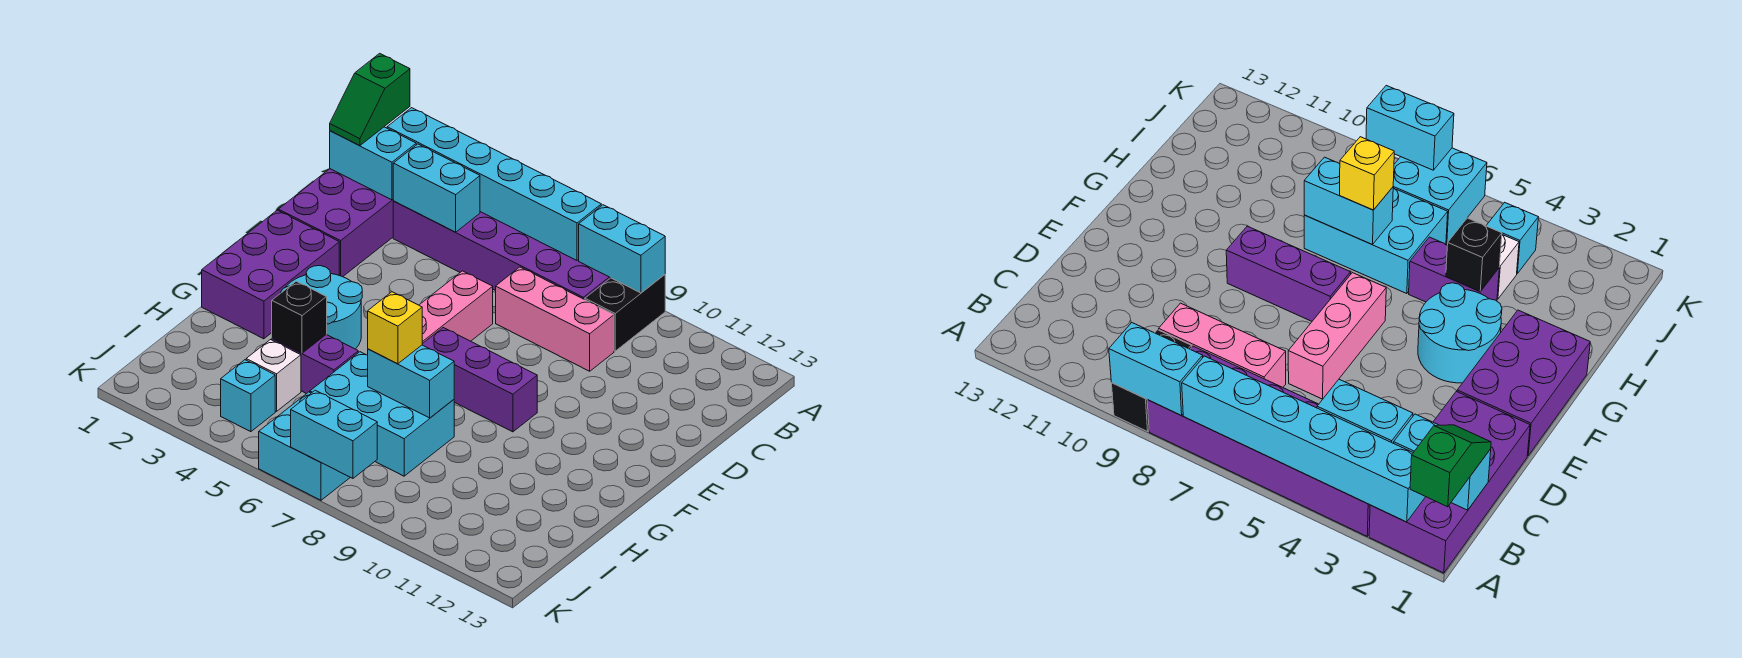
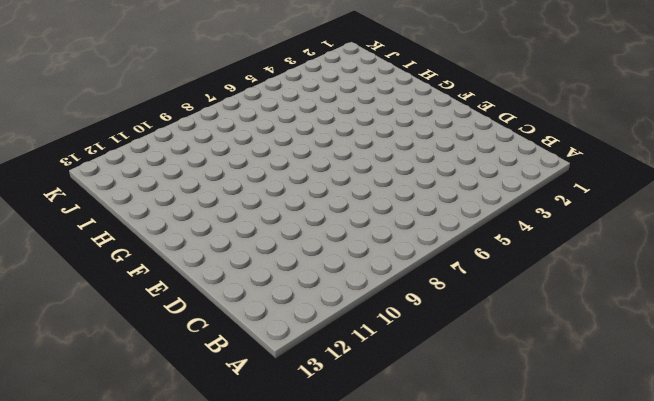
none -> purple brick A1:D2 level 1
none -> purple brick A3:B8 level 1
none -> black brick A9:B9 level 1

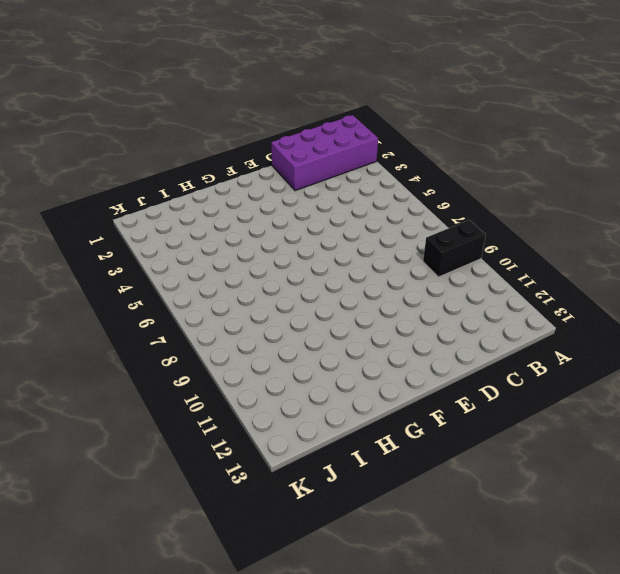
none -> purple brick A3:B8 level 1
none -> pink brick C7:C9 level 1
none -> pink brick D6:F6 level 1

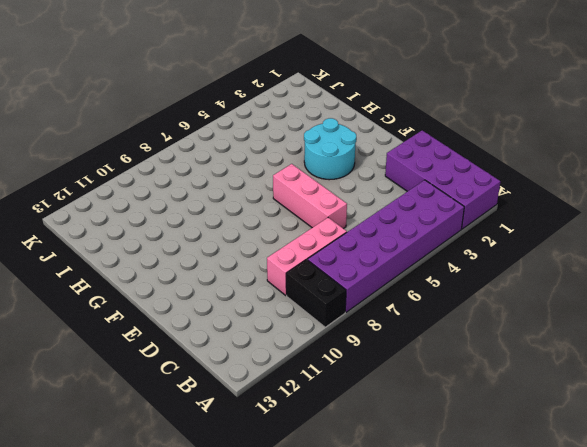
none -> purple brick E1:G2 level 1
none -> purple brick F7:F9 level 1
none -> purple brick H4:H5 level 1

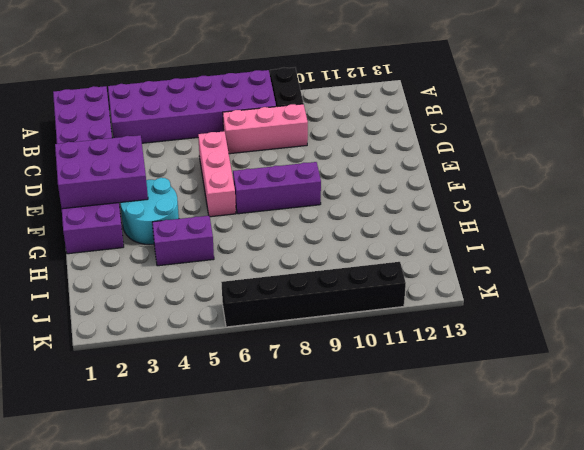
purple brick E1:F3 level 2 -> none
black brick K6:K11 level 1 -> cyan brick J6:K7 level 1
none -> cyan brick H6:I8 level 1
none -> white brick I4 level 1
none -> cyan brick J4 level 1

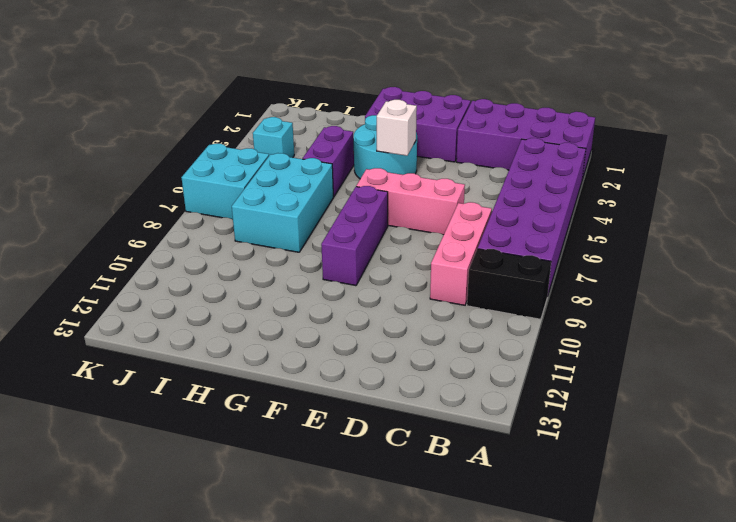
white brick F4 level 2 -> white brick I4 level 1
none -> cyan brick A2:A7 level 2
none -> cyan brick A8:A9 level 2
none -> cyan brick B1:B2 level 2

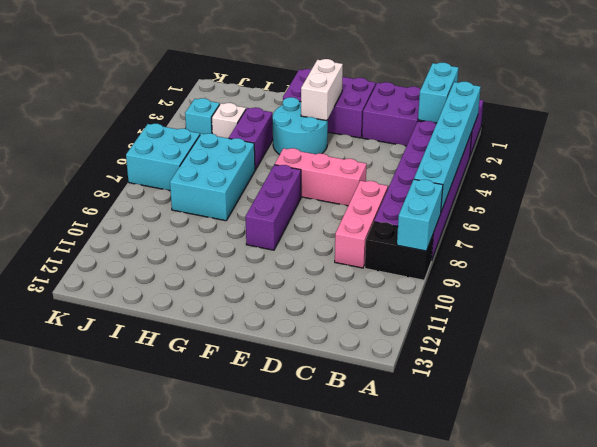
white brick F2:F3 level 2 -> none
none -> cyan brick B3:B4 level 2
none -> black brick H4 level 2
none -> cyan brick H7:H8 level 2

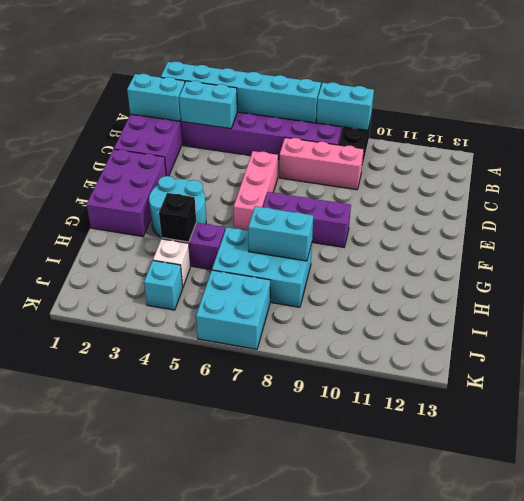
none -> cyan brick K7:K8 level 2
none -> green slope A1:B1 level 3 top A
none -> yellow brick H7 level 3

